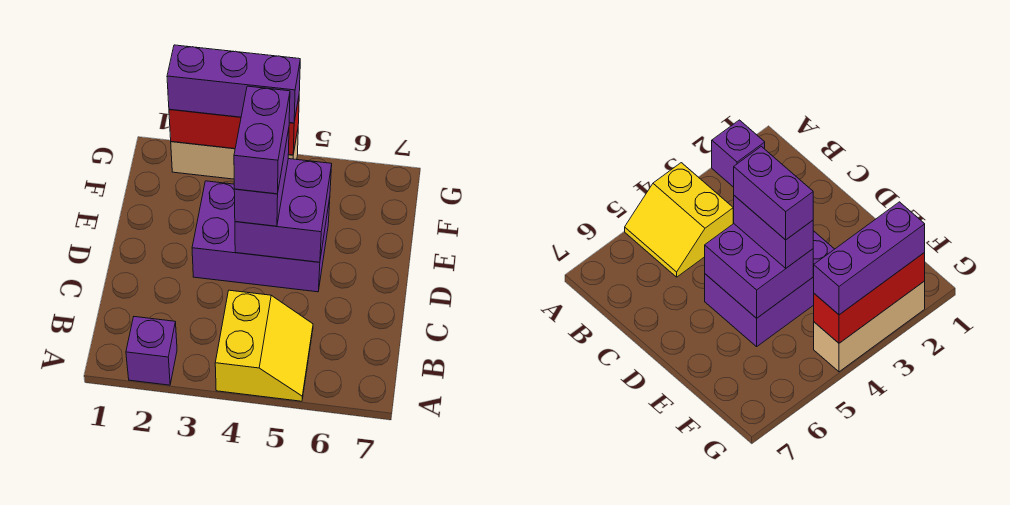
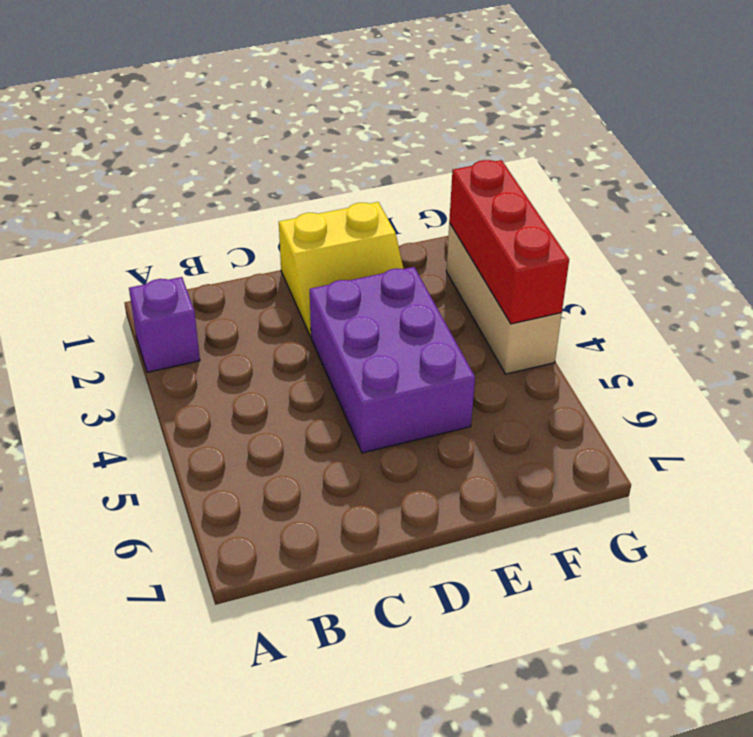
yellow slope D1:E2 level 1 top 1 -> yellow slope A4:B5 level 1 top 4
none -> purple brick D4:E5 level 2
none -> purple brick D4:E4 level 3

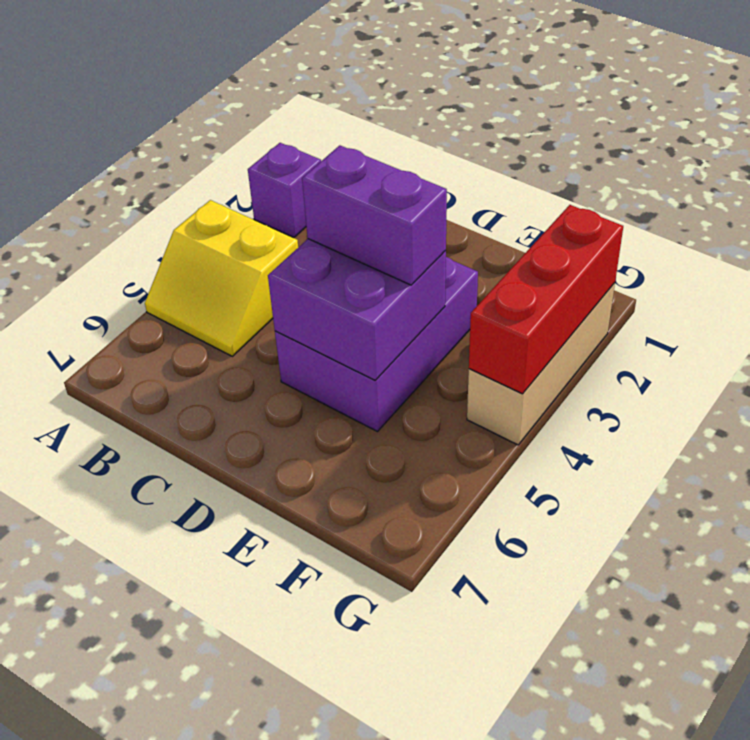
none -> purple brick G2:G4 level 3
none -> purple brick D4:E4 level 4

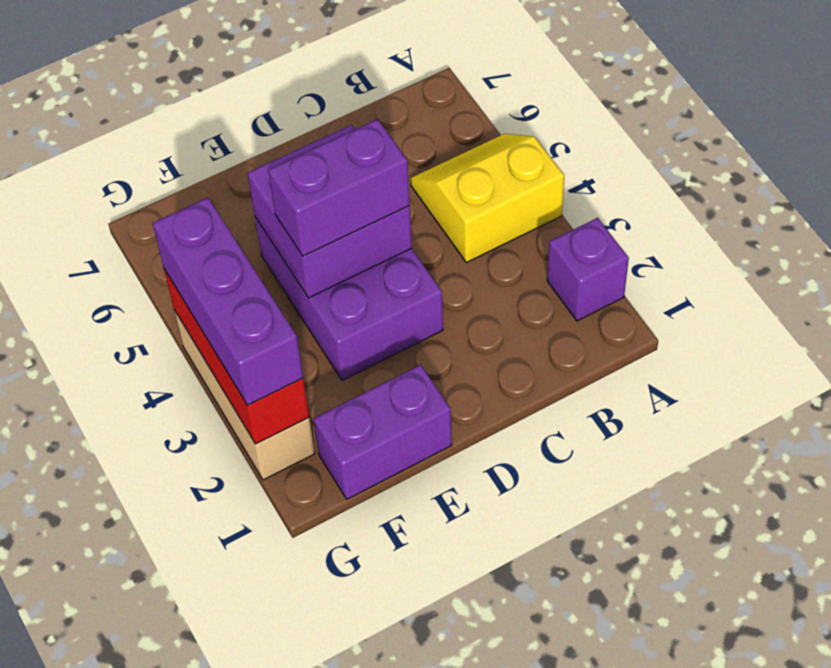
purple brick E1:F1 level 1 -> purple brick D4:E4 level 4

